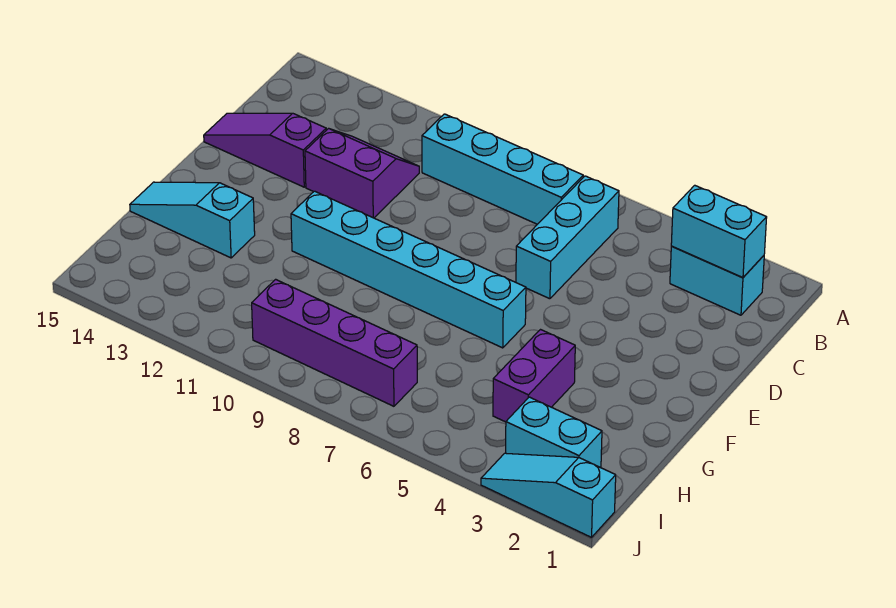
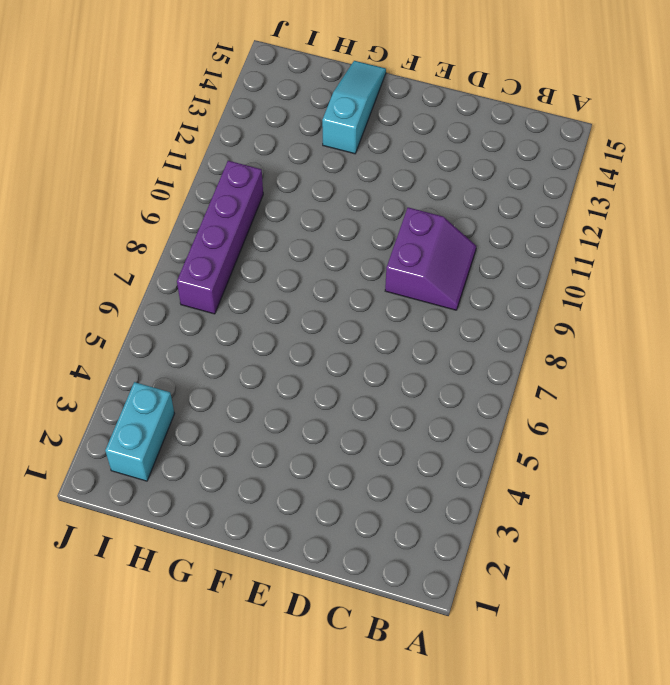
purple slope C9:D10 level 1 top D -> purple slope C11:D12 level 1 top D
none -> cyan brick B2:B3 level 1
none -> cyan brick B6:D6 level 1
none -> cyan brick B7:B10 level 1

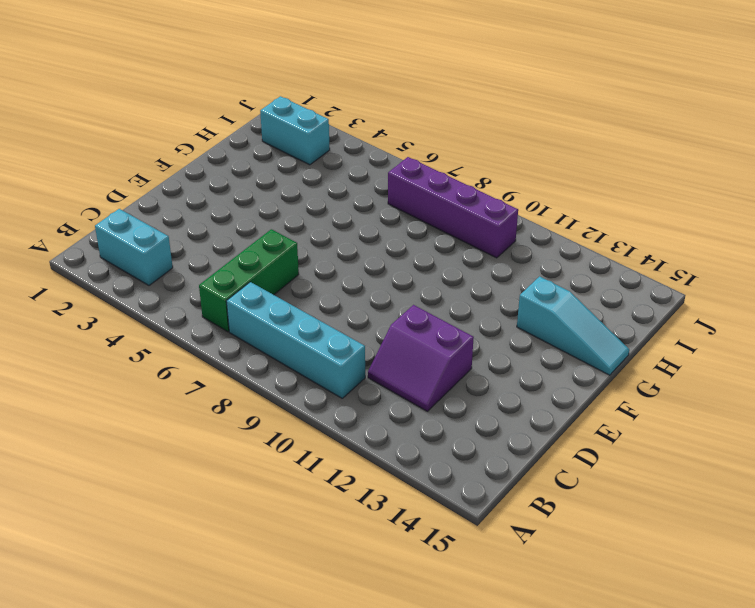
green brick B6:D6 level 1 -> cyan brick B6:D6 level 1
none -> purple slope D13:D15 level 1 top 13
none -> cyan brick F6:F11 level 1
none -> purple brick G4:H4 level 1

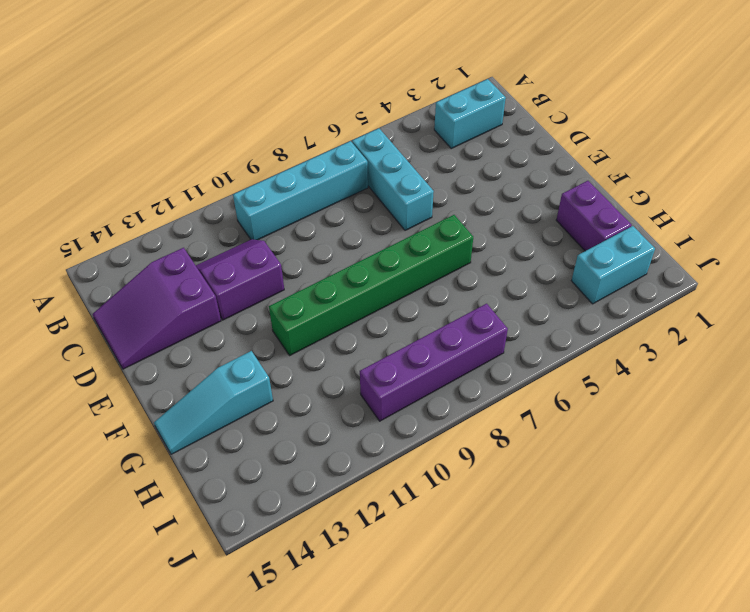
purple slope C13:D15 level 1 top 13 -> purple slope D13:D15 level 1 top 13
green brick F6:F11 level 1 -> cyan brick F6:F11 level 1
purple brick G2:H2 level 1 -> purple brick G4:H4 level 1
none -> cyan slope J1:J3 level 1 top 1
none -> cyan brick B2:B3 level 2

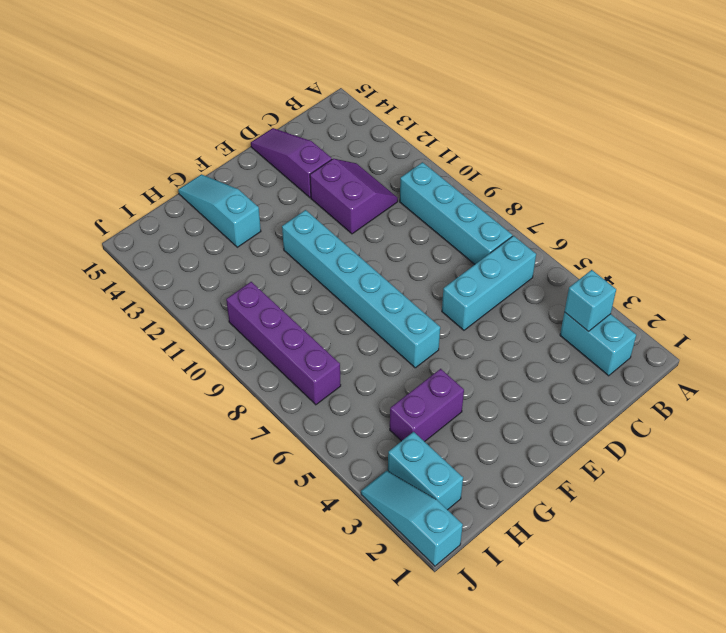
cyan brick B3 level 2 -> cyan brick B2:B3 level 2

